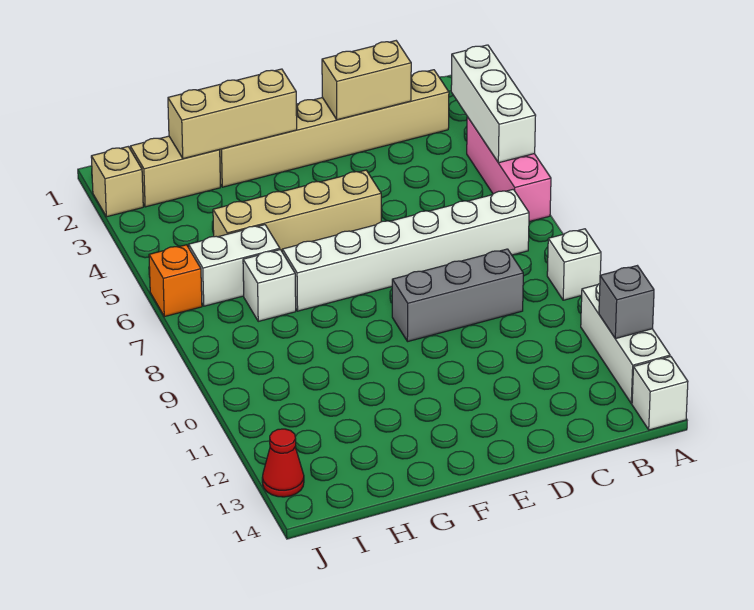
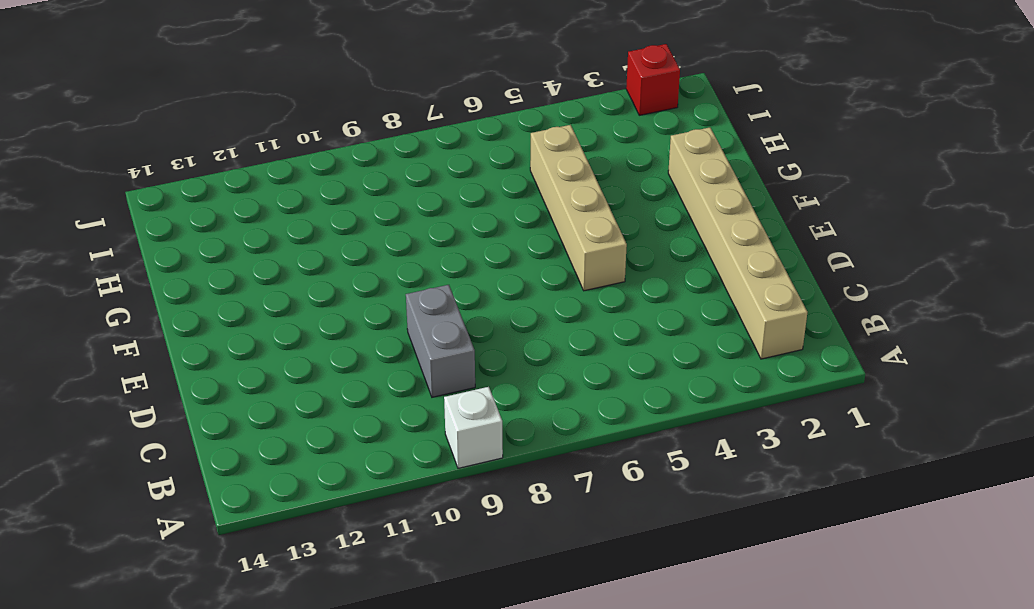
grey brick C9:D9 level 1 -> grey brick C9:E9 level 1
red brick J2 level 1 -> tan brick J2 level 1
none -> pink brick A4:A6 level 1
none -> white brick A11:A13 level 1
none -> white brick A14 level 1

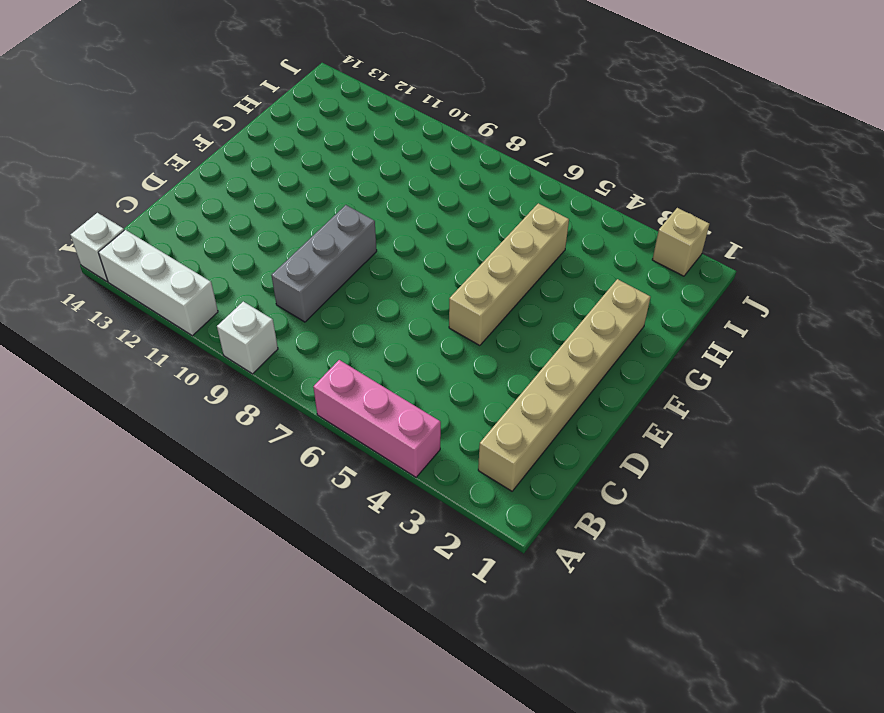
none -> white brick B7:G7 level 1
none -> tan brick H2:I2 level 1
none -> white brick H6:I6 level 1

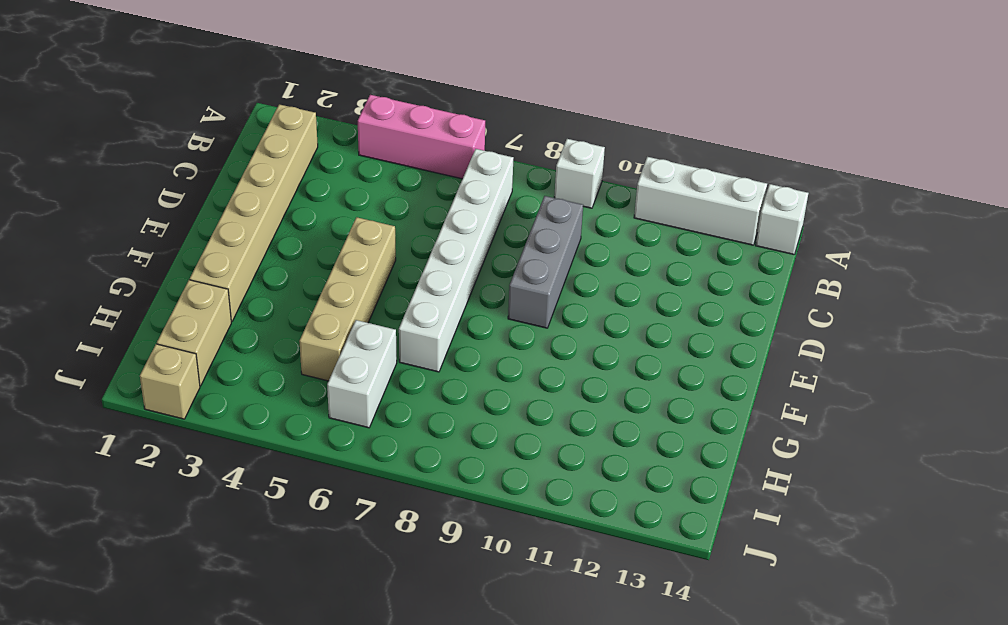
none -> white brick H7 level 1
none -> orange brick J6 level 1
none -> red cone J13 level 1

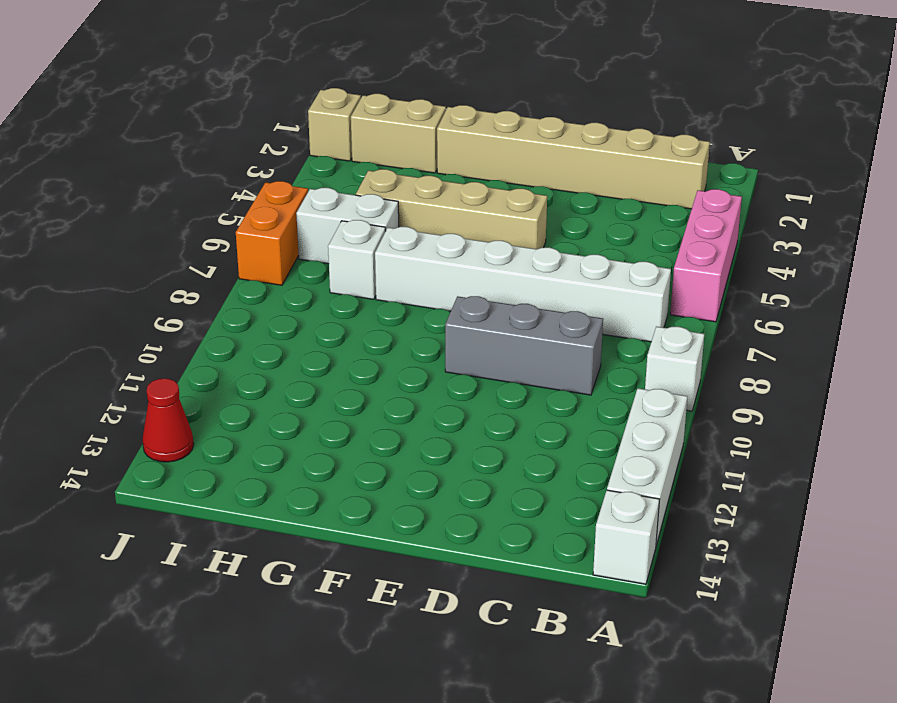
orange brick J6:J7 level 1 -> orange brick J6 level 1
none -> white brick A3:A5 level 2
none -> grey brick A12 level 2
none -> tan brick C2:D2 level 2

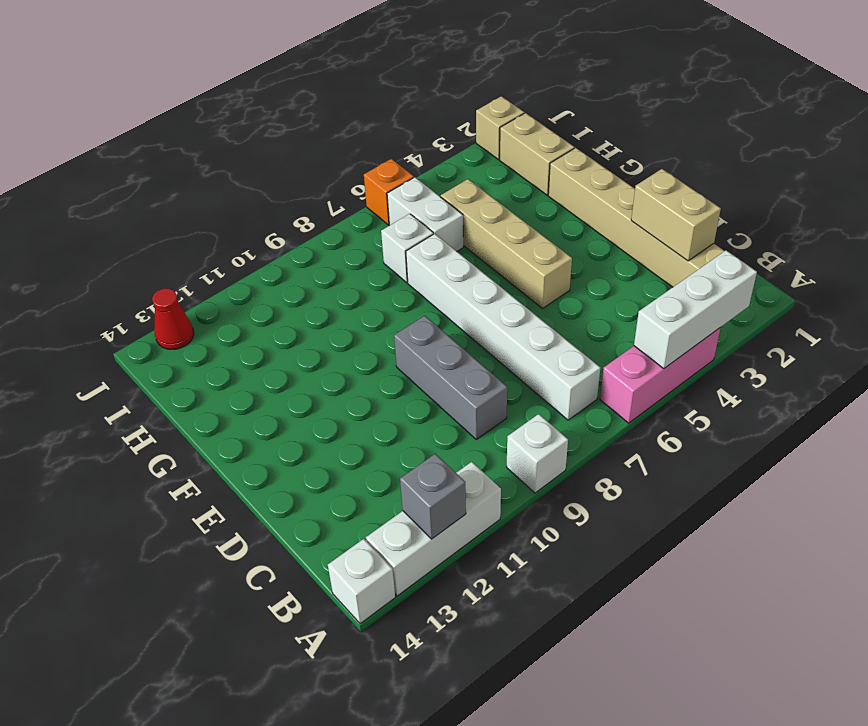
none -> tan brick F2:H2 level 2

